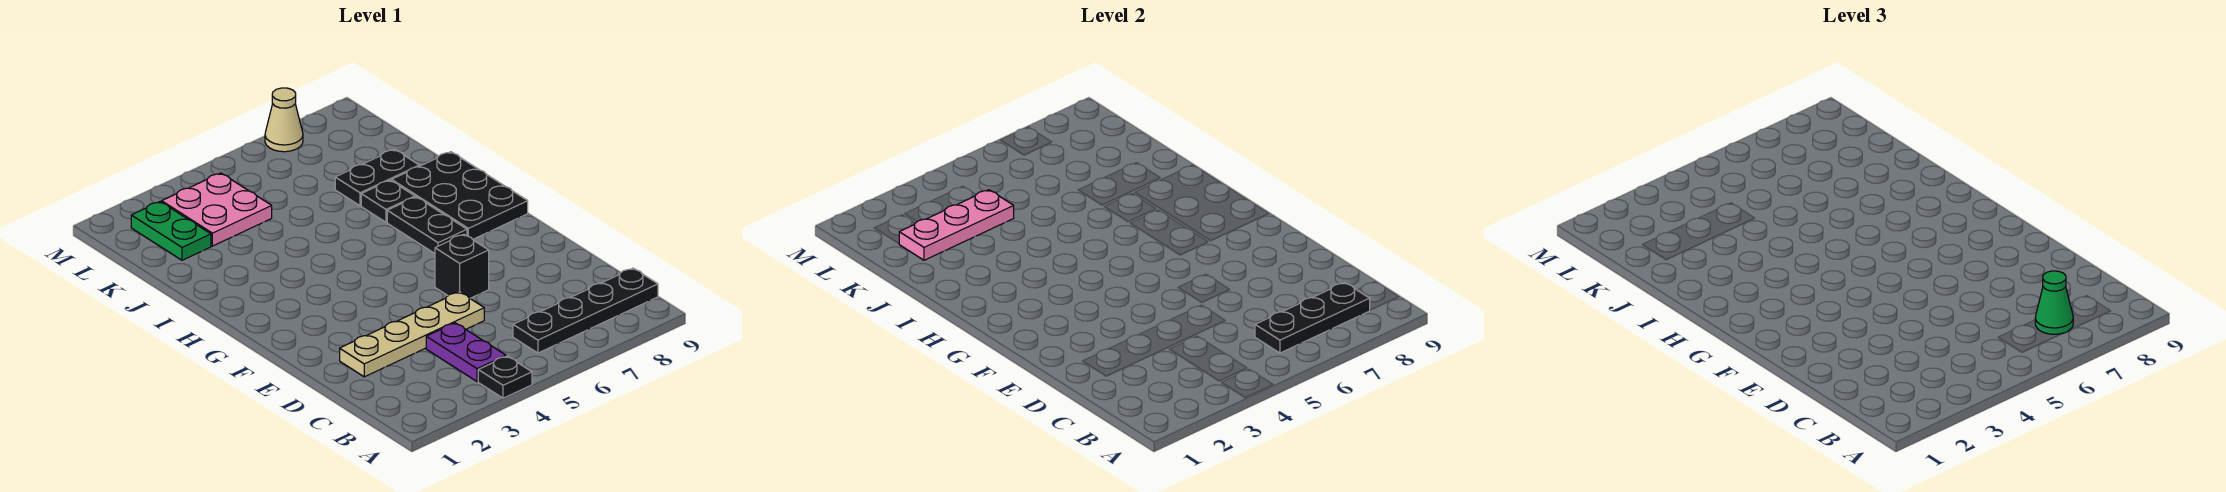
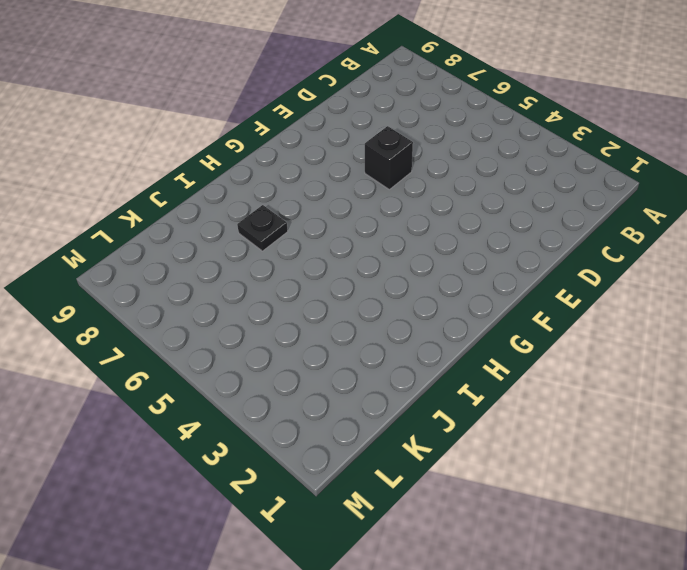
none -> black plate A4 level 1
none -> purple plate B4:C4 level 1
none -> black plate B6:B9 level 1

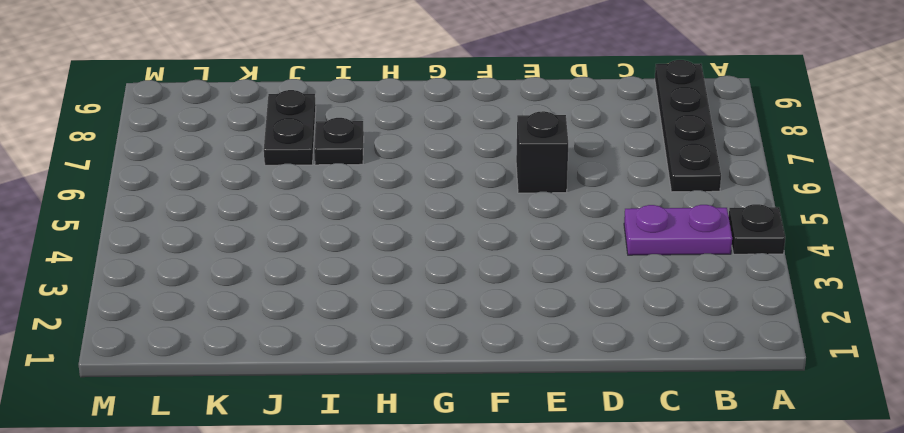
none -> tan plate D2:D5 level 1
none -> black plate G7:H7 level 1
none -> black plate G8:I9 level 1

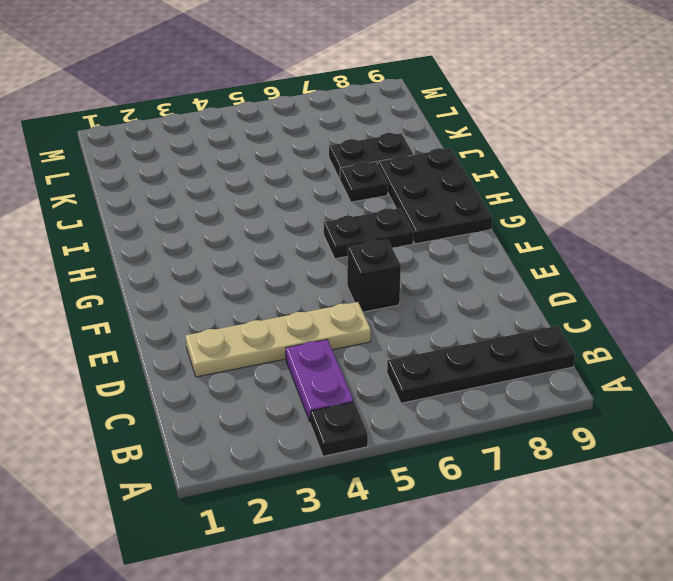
black plate G6:G7 level 1 -> black plate G7:H7 level 1
none -> green plate K2:L2 level 1
none -> pink plate K3:L4 level 1
none -> tan cone M7 level 1

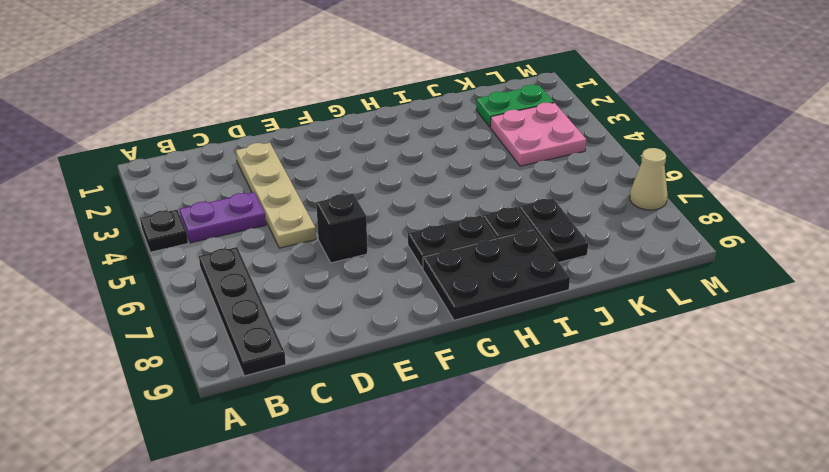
none -> black plate B6:B8 level 2
none -> pink plate K2:K4 level 2
none -> green cone B7 level 3

